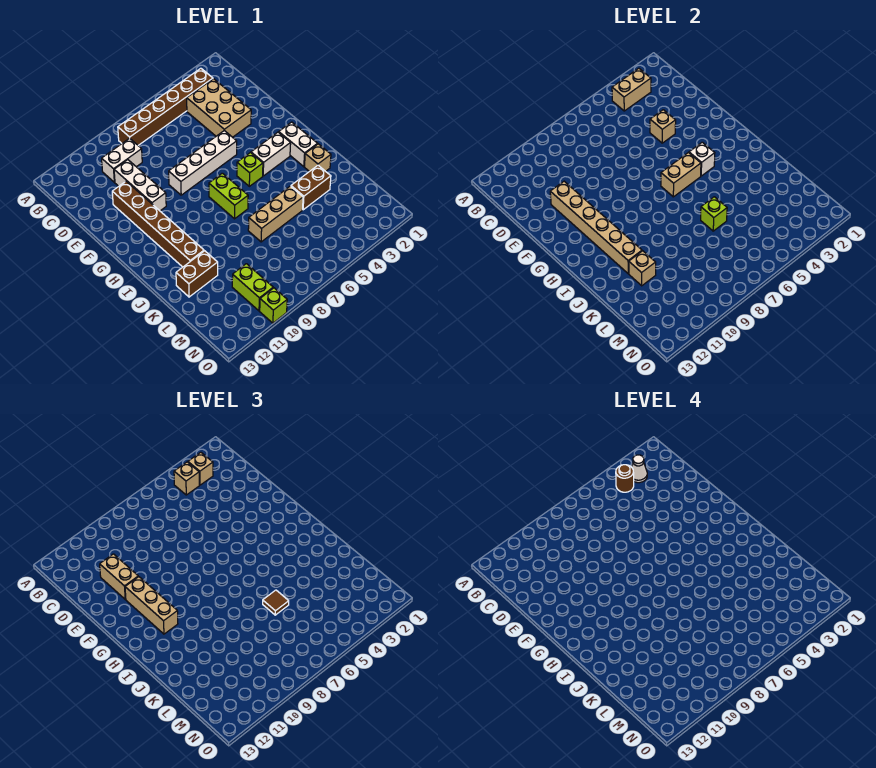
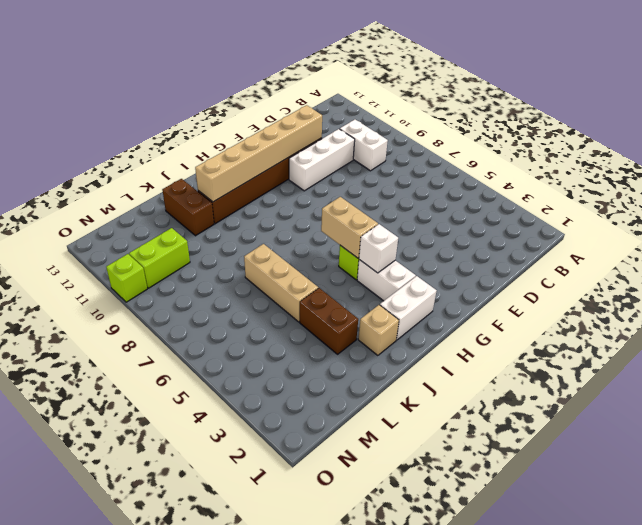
none -> brown brick B3:B8 level 1
none -> tan brick C3:E4 level 1
none -> white brick F5:F8 level 1
none -> lime brick H7:I7 level 1

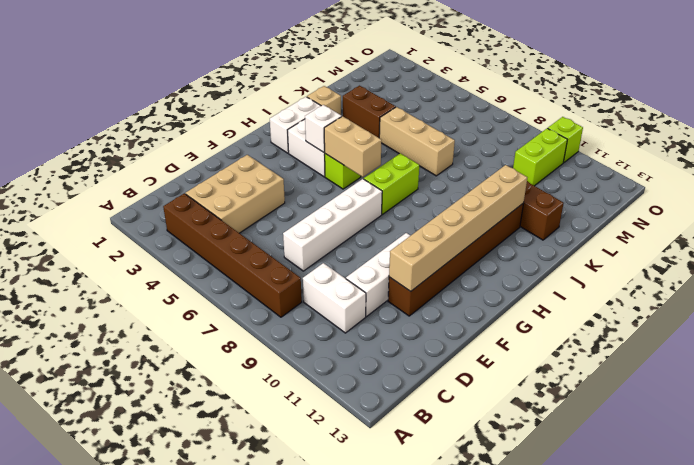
white brick D7:G7 level 1 -> white brick F5:F8 level 1
none -> tan brick B3:B4 level 2
none -> tan brick E4 level 2
none -> lime brick K6 level 2
none -> tan brick K11 level 2

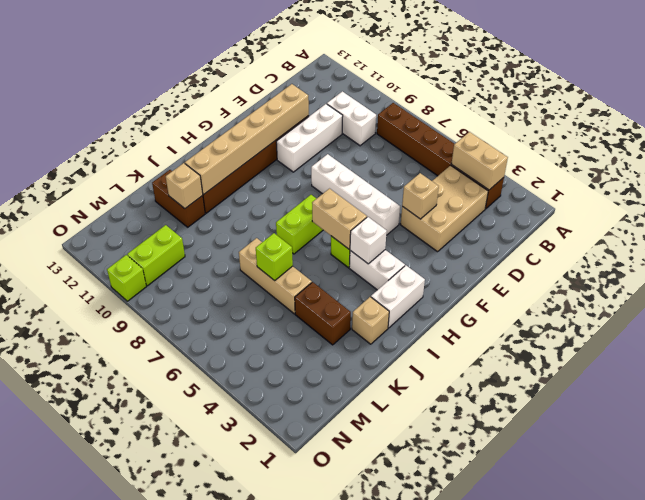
none -> tan brick B3 level 3
none -> tan brick B4 level 3
none -> tan brick D11:E11 level 3
none -> tan brick F11:H11 level 3

